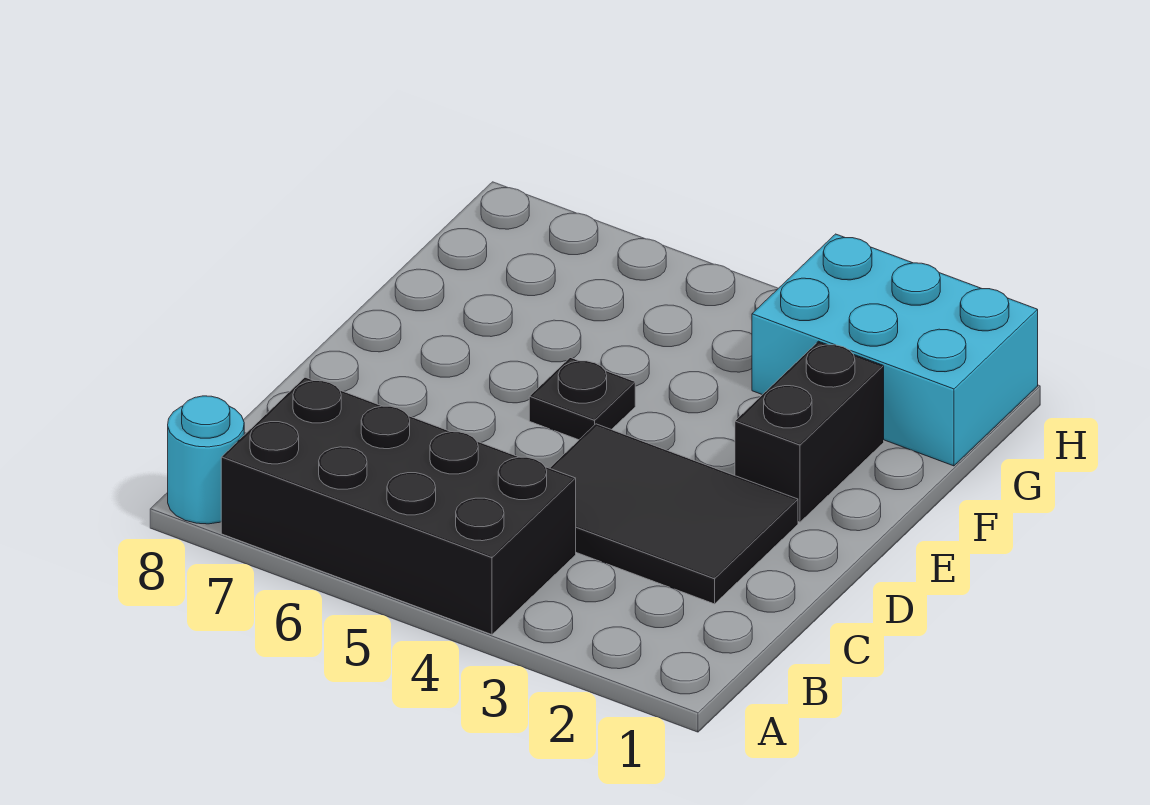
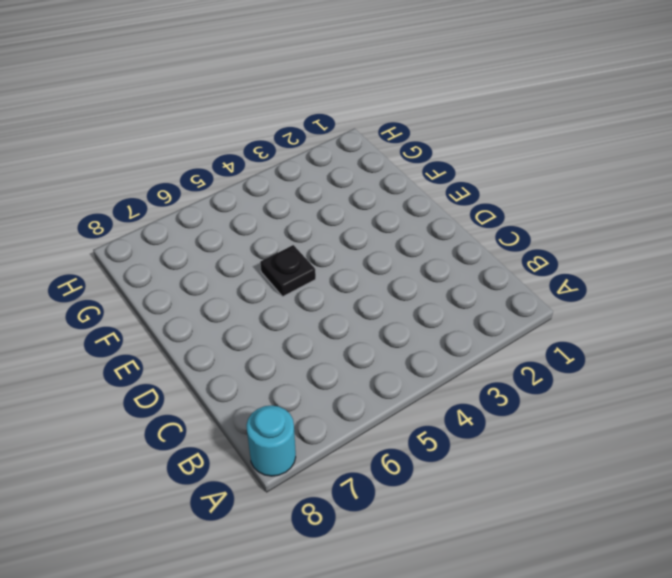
none -> black brick A4:B7 level 1
none -> black tile C2:D4 level 1

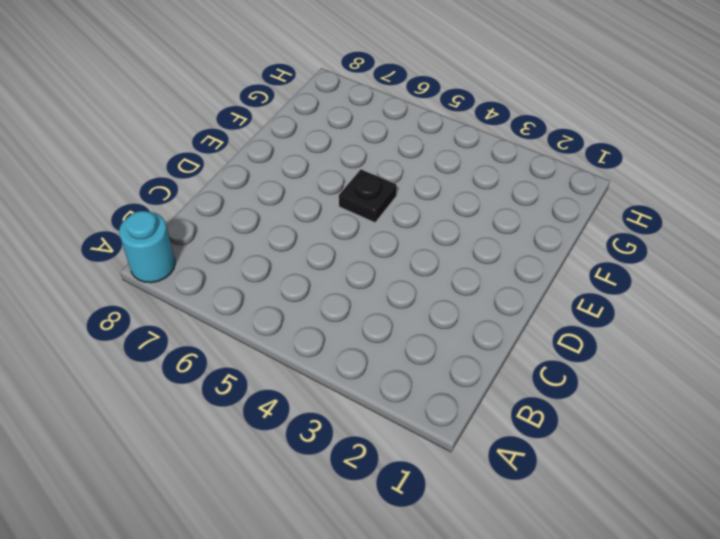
none -> black brick A4:B7 level 1
none -> black tile C2:D4 level 1

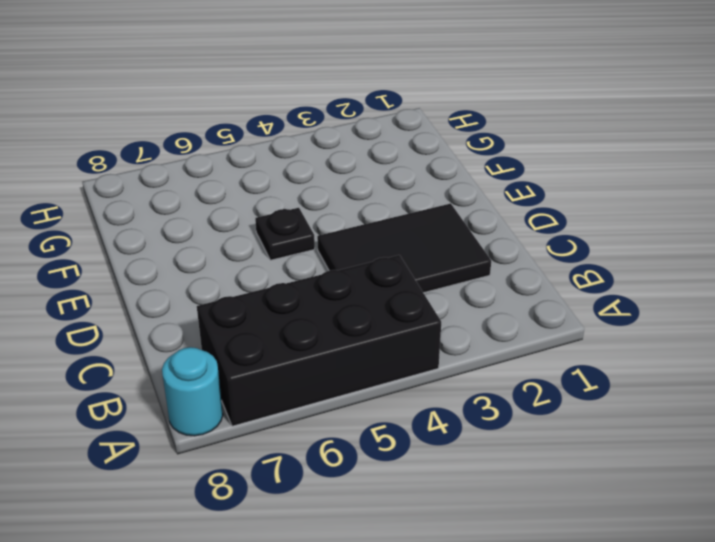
none -> black brick E2:F2 level 1
none -> cyan brick G1:H3 level 1

